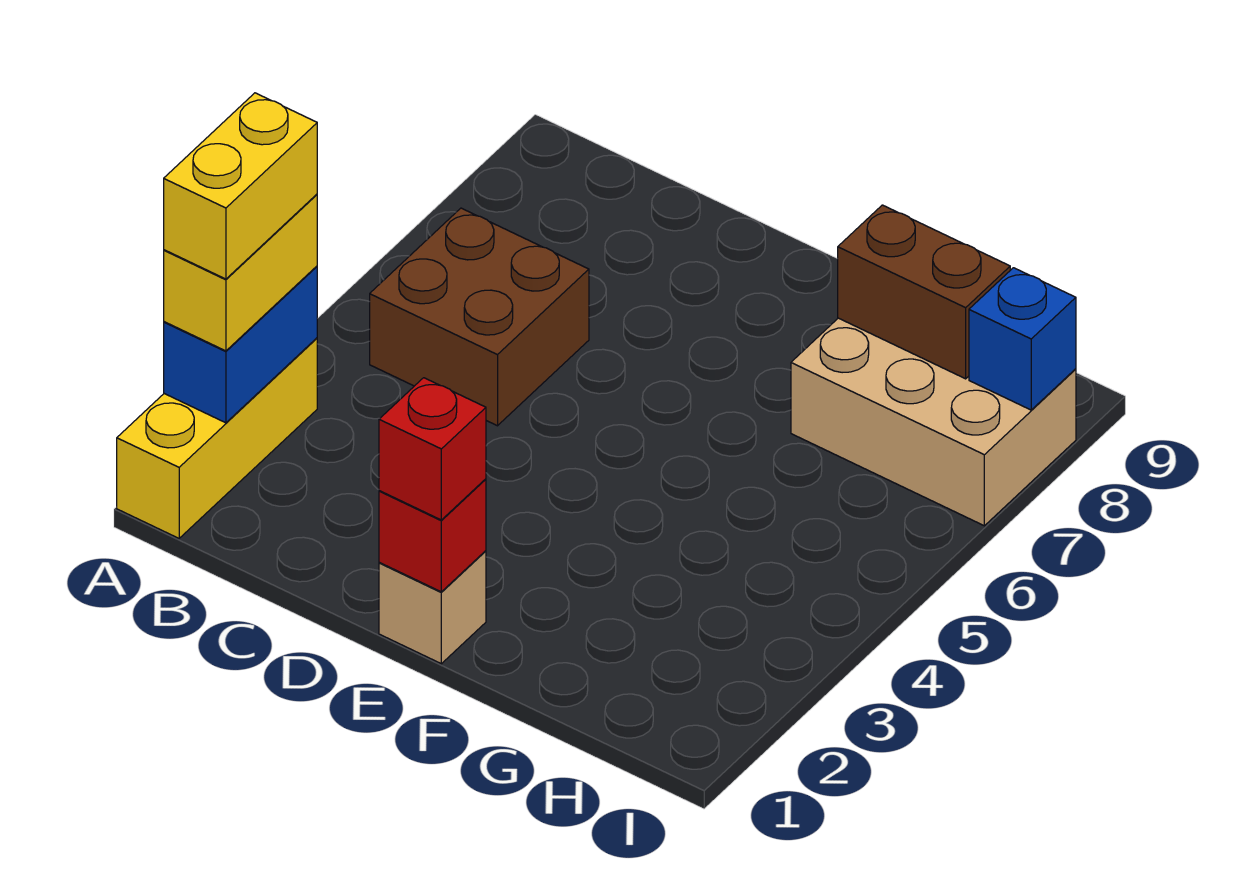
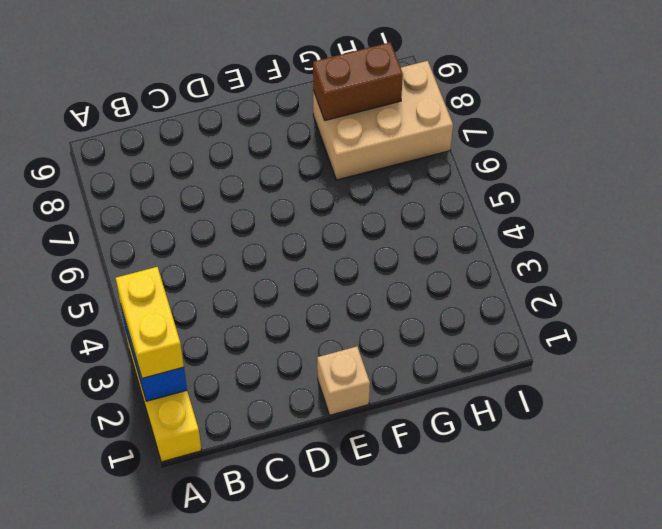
none -> brown brick B5:C6 level 1
none -> red brick E1 level 2

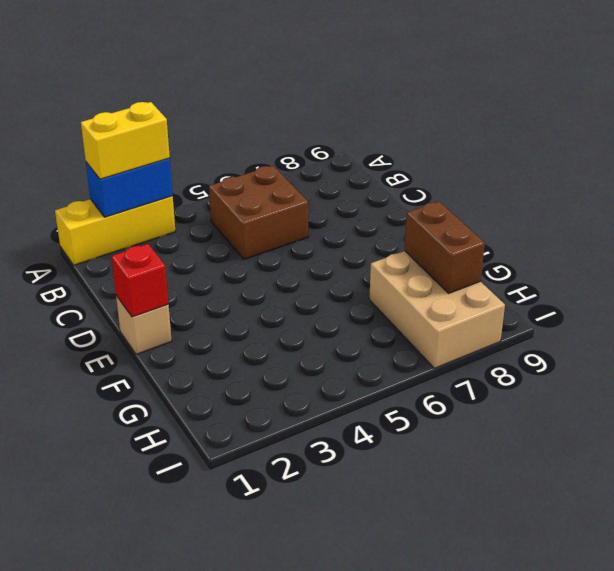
none -> blue brick I8 level 2
none -> red brick E1 level 3

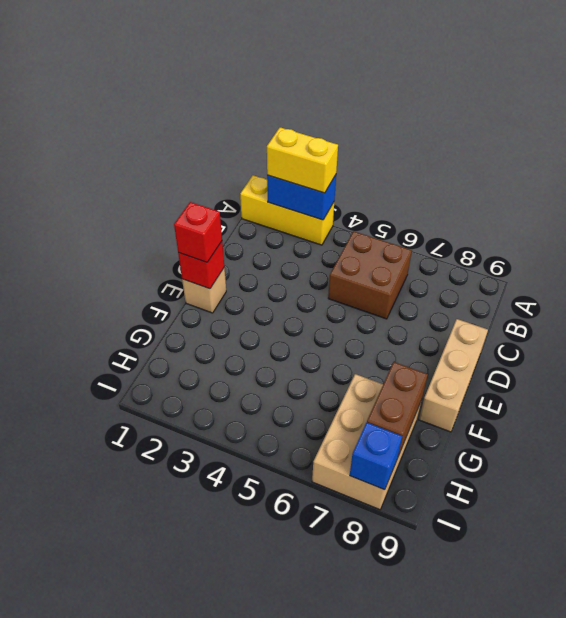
tan brick D9:F9 level 1 -> none
none -> yellow brick A2:A3 level 4

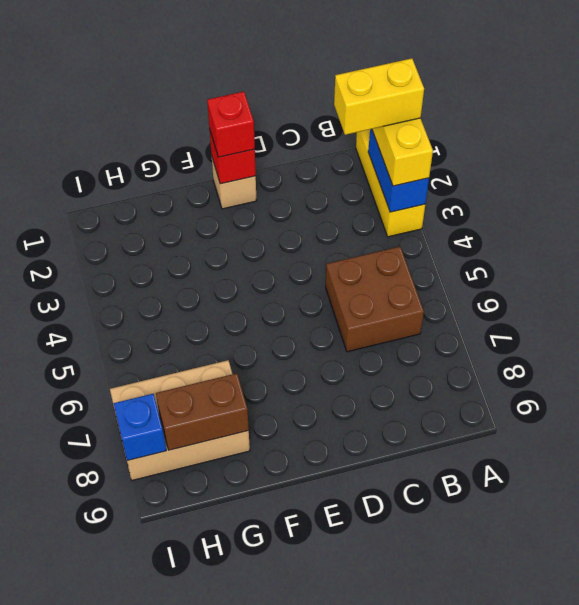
yellow brick A2:B2 level 4 -> yellow brick A2:A3 level 4

